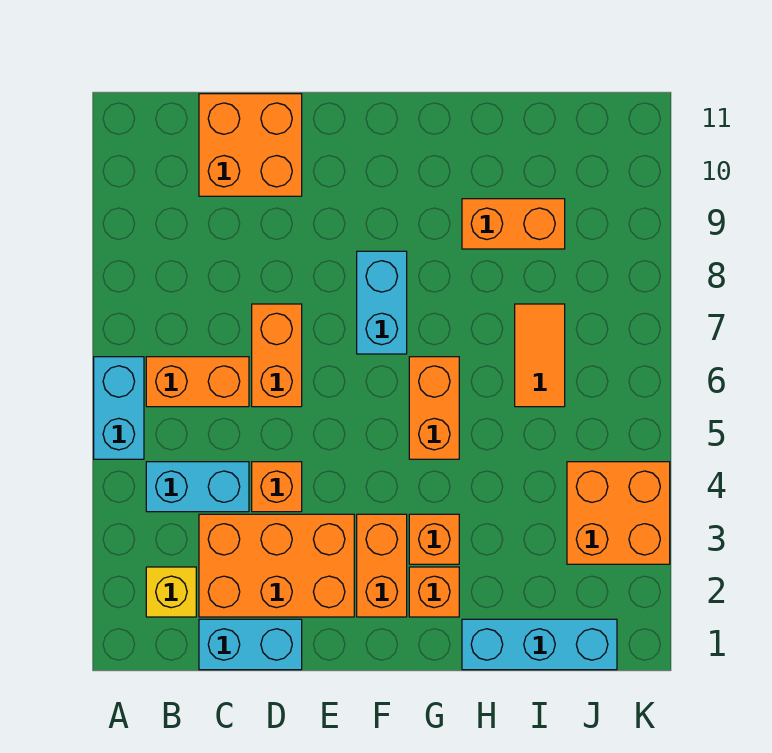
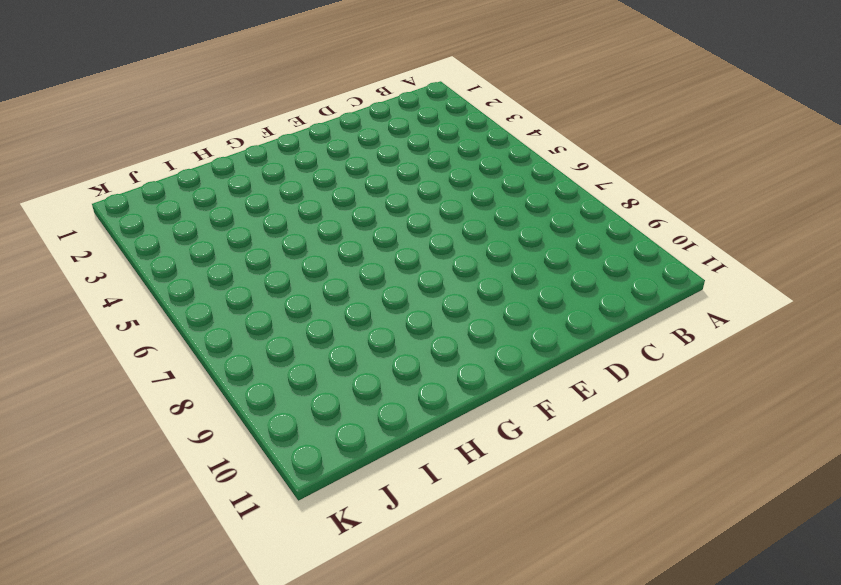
none -> cyan brick A5:A6 level 1
none -> yellow brick B2 level 1
none -> cyan brick B4:C4 level 1

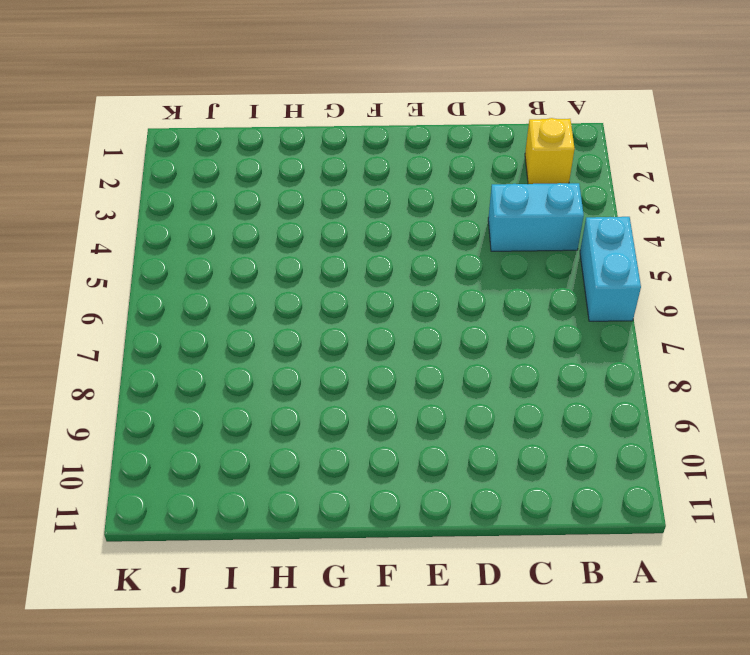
none -> orange brick B6:C6 level 1
none -> cyan brick C1:D1 level 1
none -> orange brick C2:E3 level 1

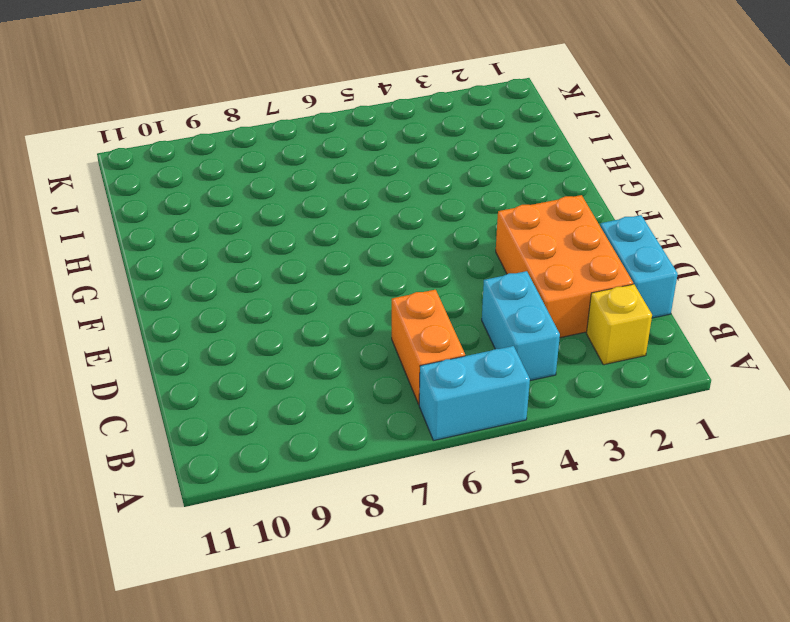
none -> orange brick C10:D11 level 1
none -> orange brick D4 level 1
none -> orange brick D6:D7 level 1

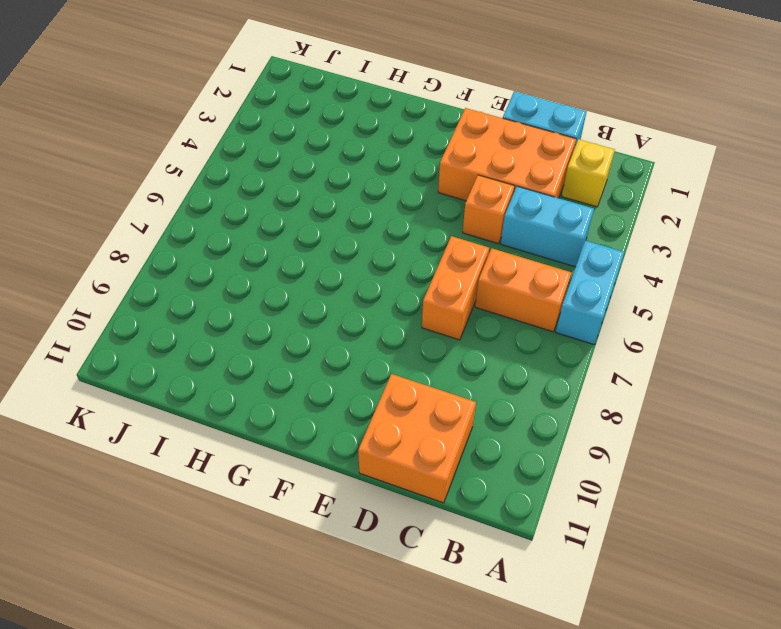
none -> orange brick F2:F3 level 1
none -> cyan brick F7:F8 level 1
none -> orange brick G2 level 1

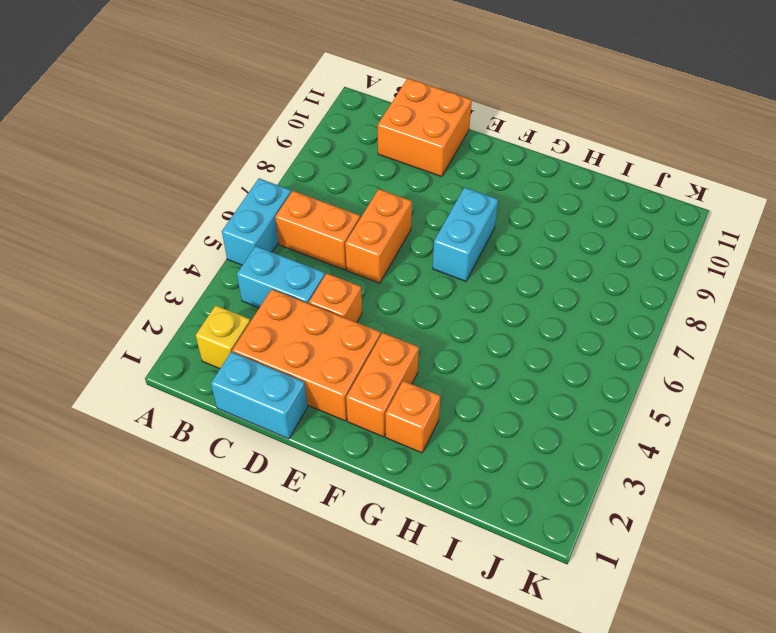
none -> orange brick G3 level 1
none -> orange brick G5:G6 level 1
none -> cyan brick H1:J1 level 1

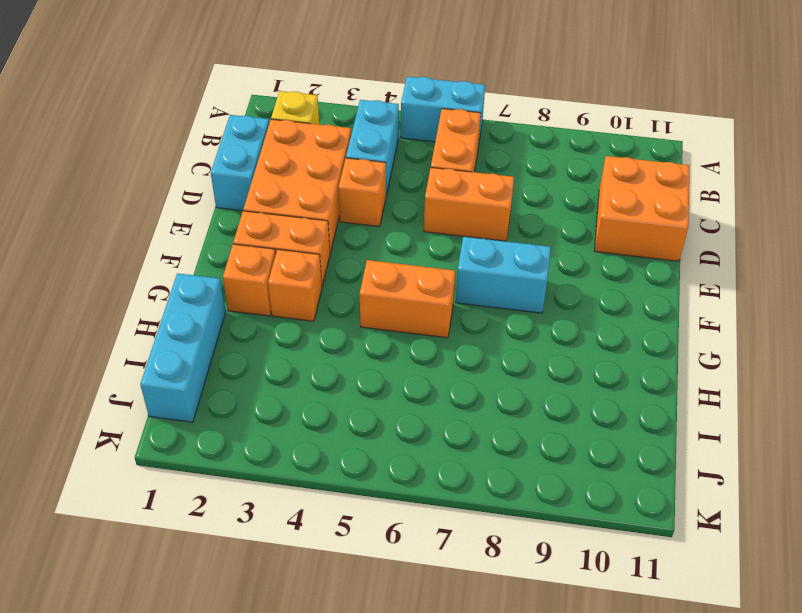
none -> orange brick H9:I9 level 1
none -> orange tile I6:I7 level 1
none -> orange brick J3:K4 level 1

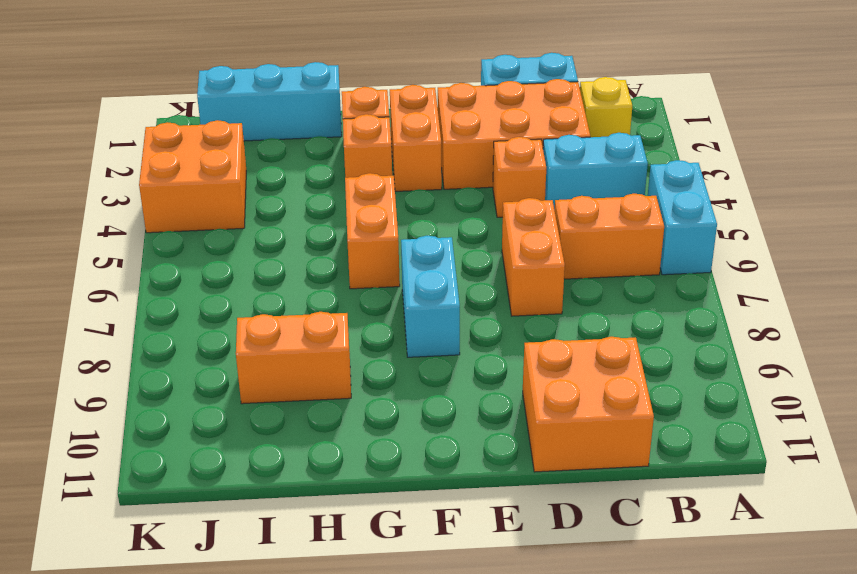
none -> orange tile I6:I7 level 1

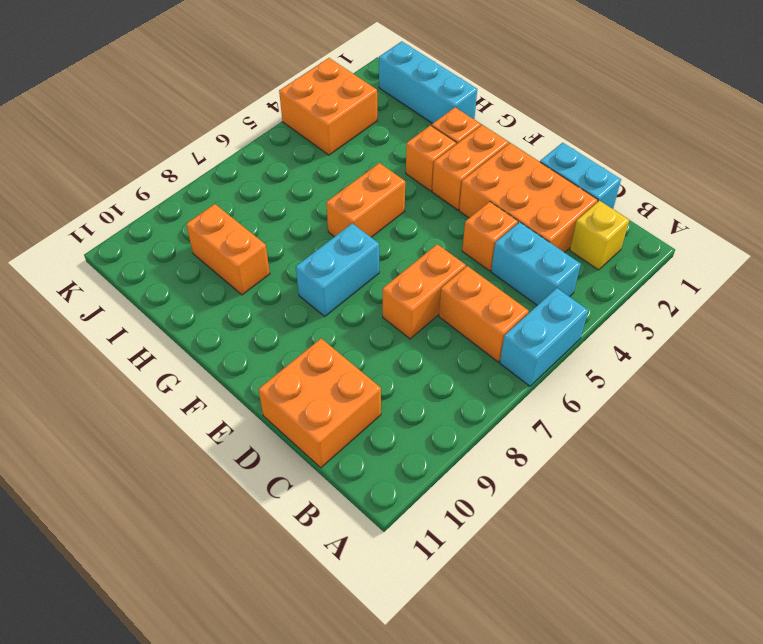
none -> orange tile I6:I7 level 1

